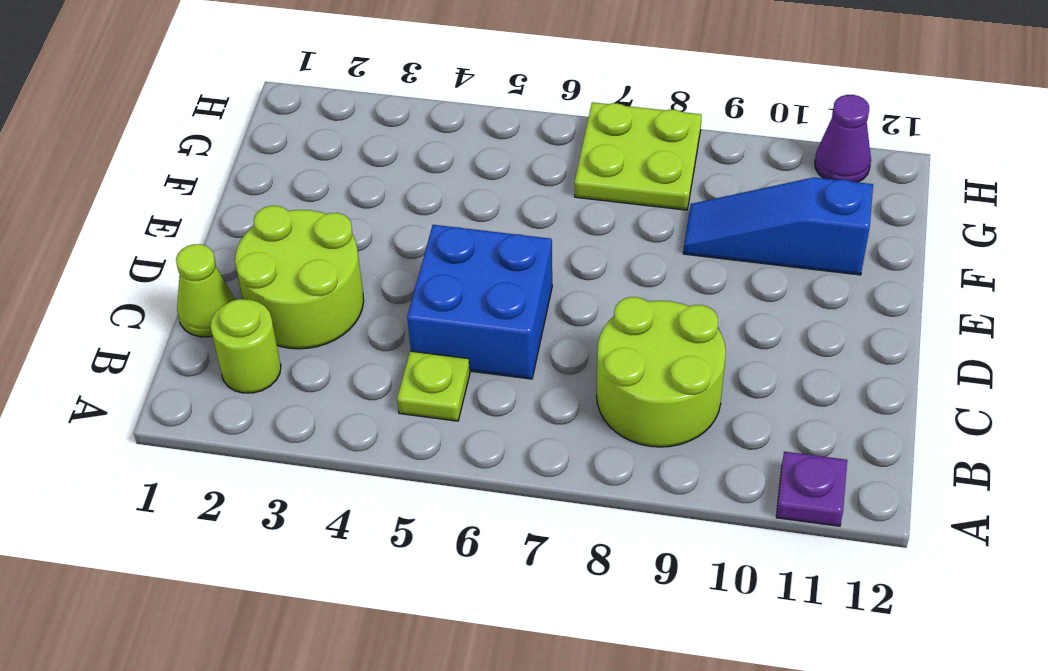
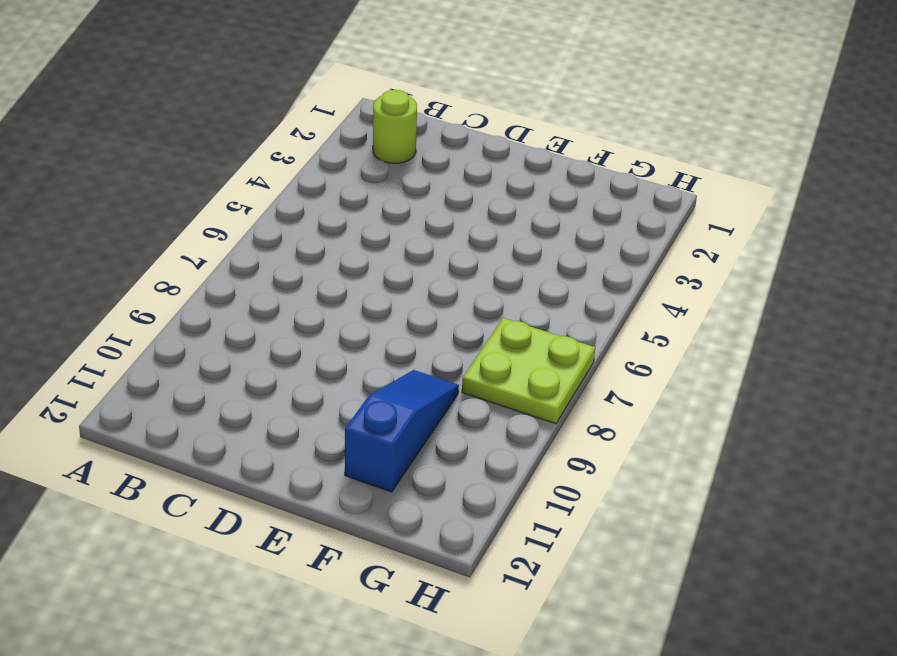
none -> purple plate A11 level 1
none -> lime plate B5 level 1

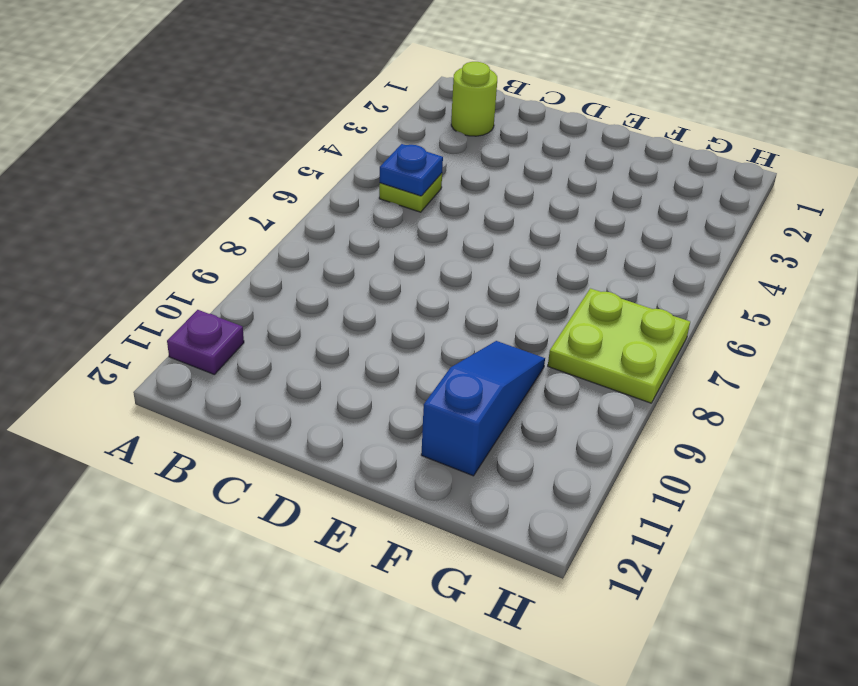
blue plate B5 level 2 -> none
none -> lime round brick B8:C9 level 1
none -> lime cone C1 level 1

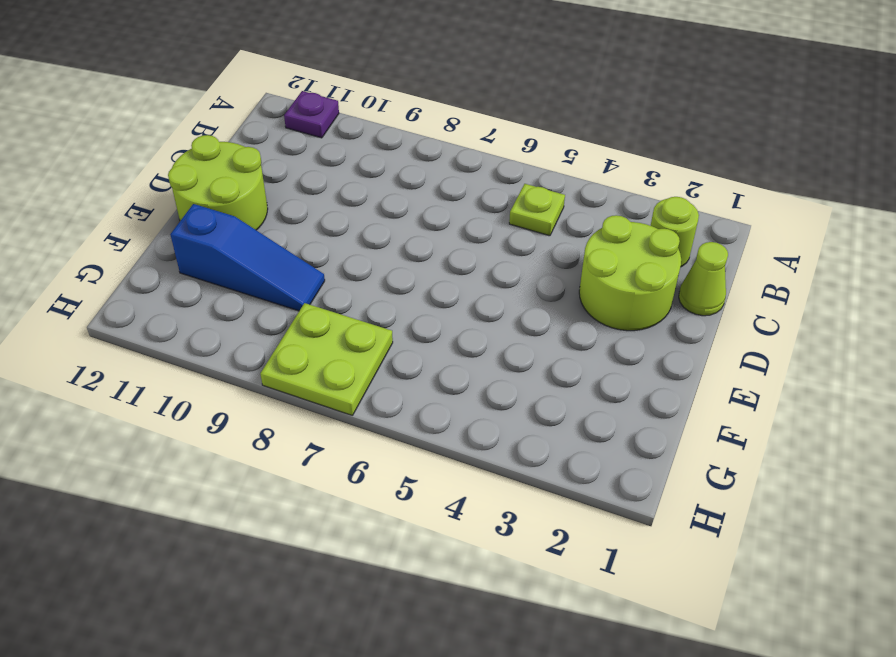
lime round brick D11:E12 level 1 -> lime round brick B8:C9 level 1
none -> blue brick C5:D6 level 1
none -> purple cone H11 level 1

